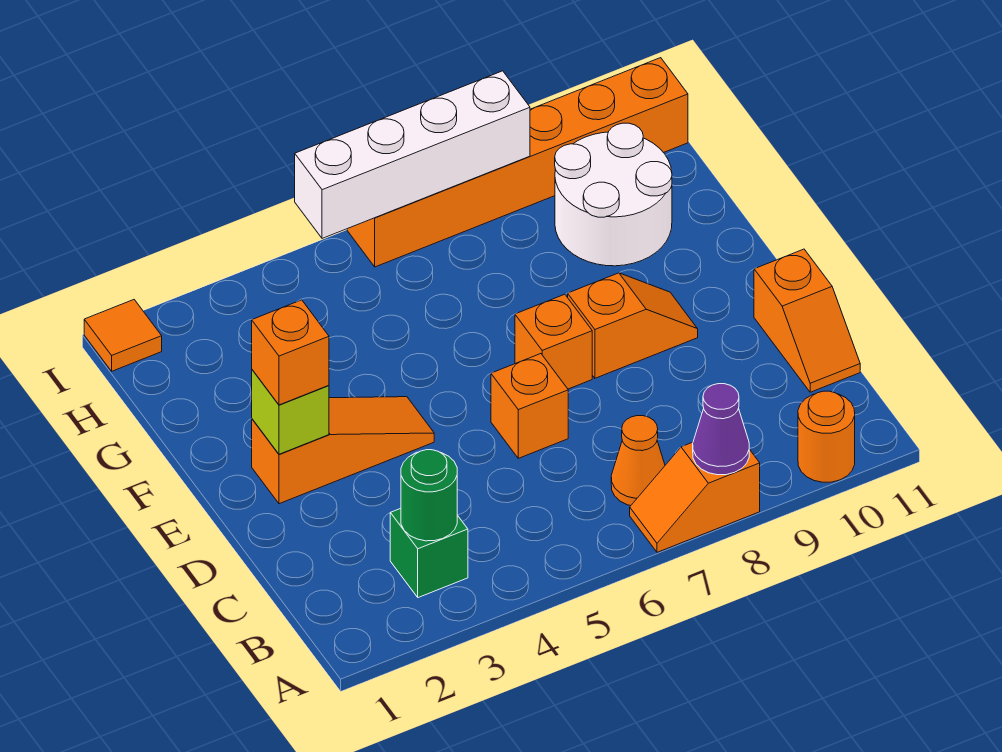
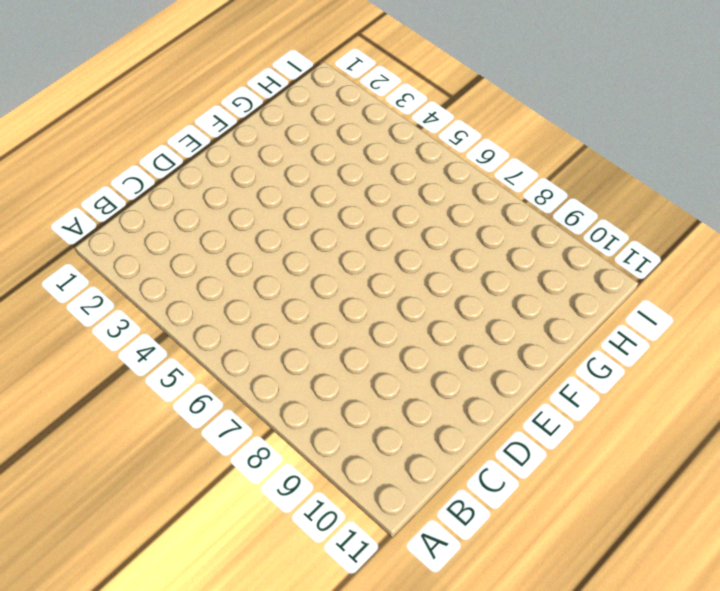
none -> orange slope A7:A8 level 1 top 8
none -> orange round brick A10 level 1
none -> green brick B3 level 1

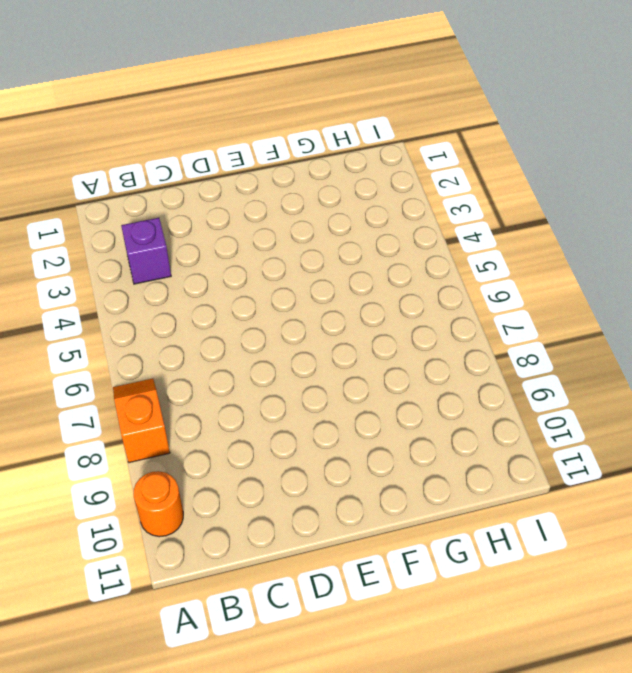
purple brick B3 level 1 -> green brick B3 level 1
none -> orange cone B7 level 1
none -> orange slope C11:D11 level 1 top D
none -> orange brick D6 level 1

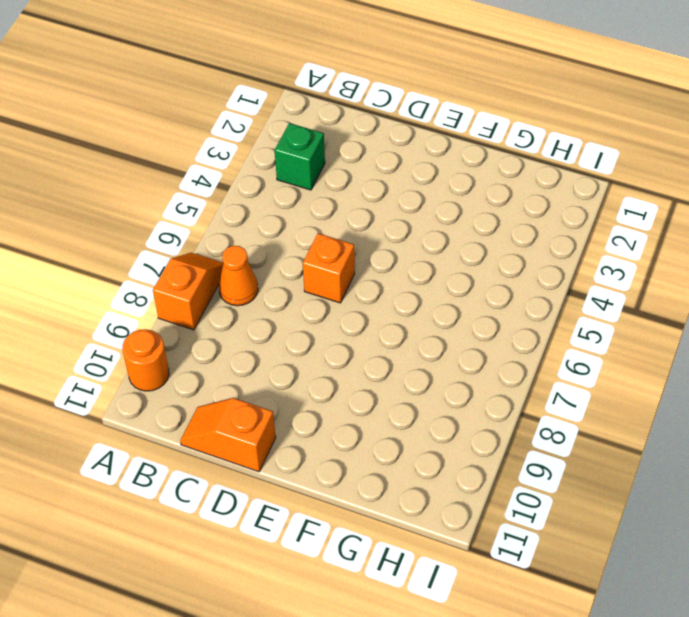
none -> orange slope E2:E4 level 1 top 2
none -> orange brick E7 level 1
none -> orange slope E8:E9 level 1 top 8

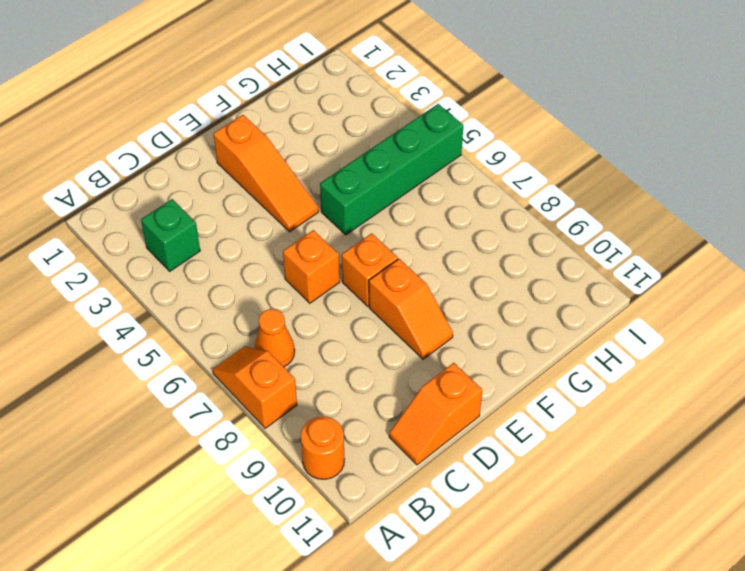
green brick F5:I5 level 1 -> none
none -> white round brick G9:H10 level 1
none -> orange tile I1 level 1
none -> orange brick I6:I11 level 1

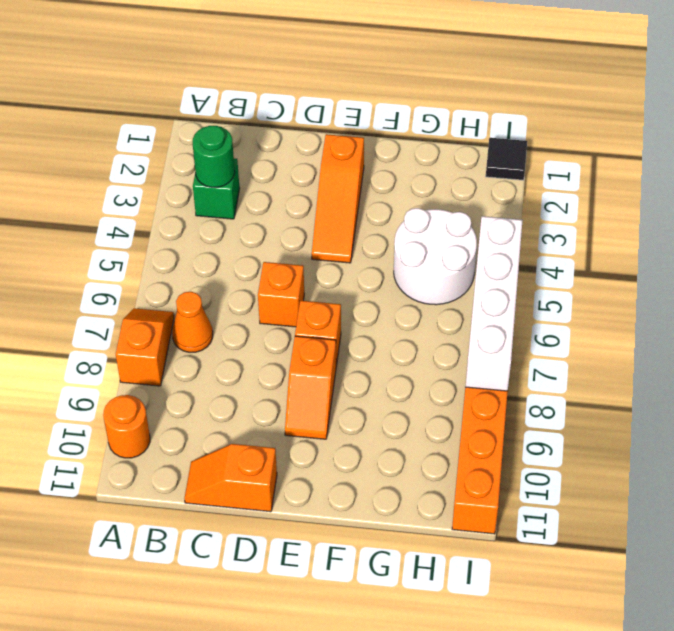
white round brick G4:H5 level 1 -> white round brick G9:H10 level 1
black tile I1 level 1 -> orange tile I1 level 1
none -> purple cone A8 level 2
none -> lime brick E2 level 2
none -> orange brick E2 level 3

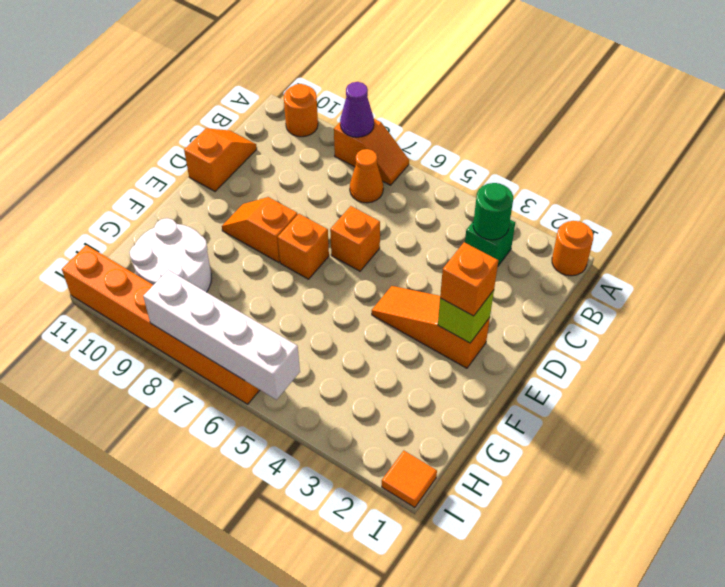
orange round brick A1 level 1 -> none

